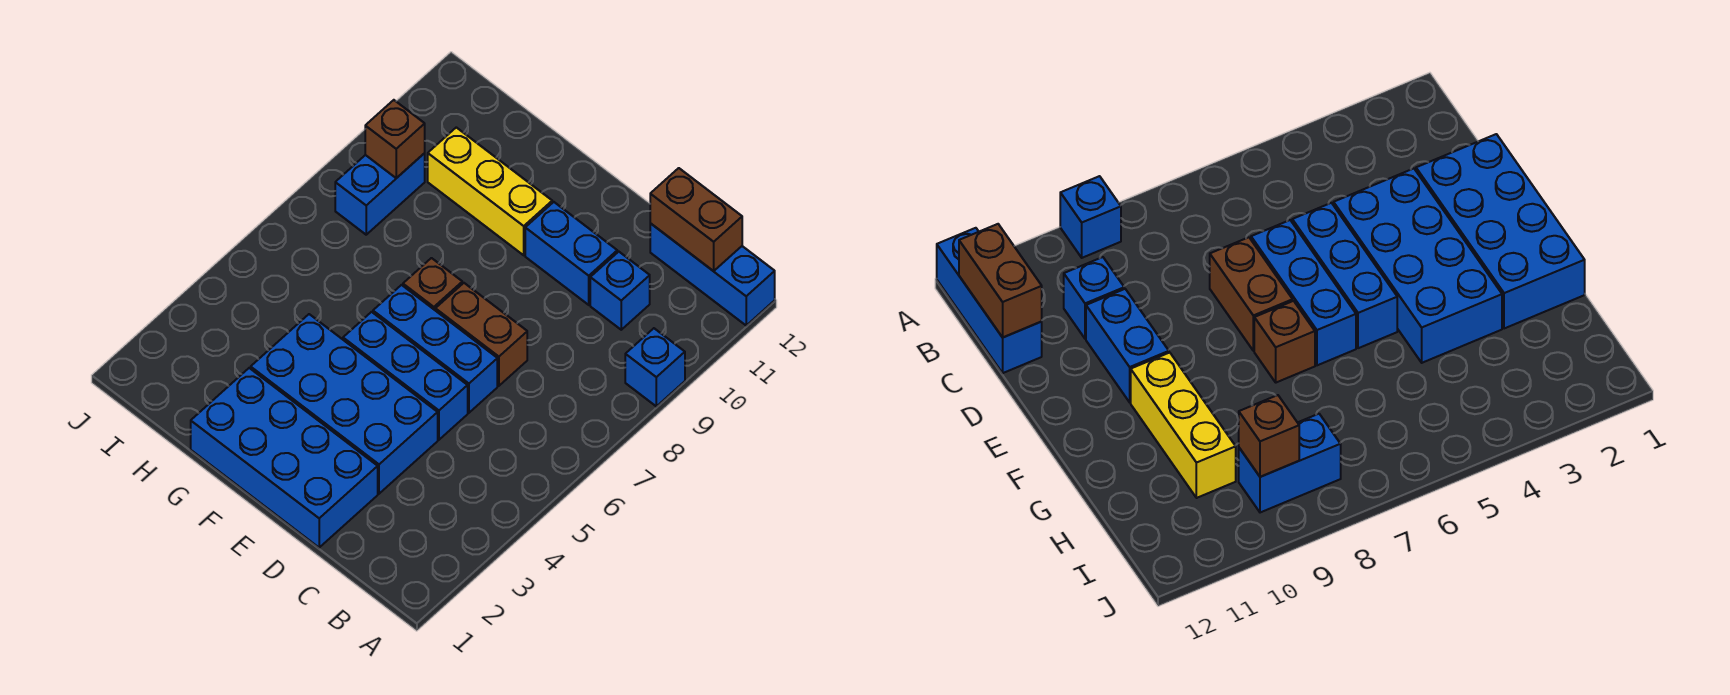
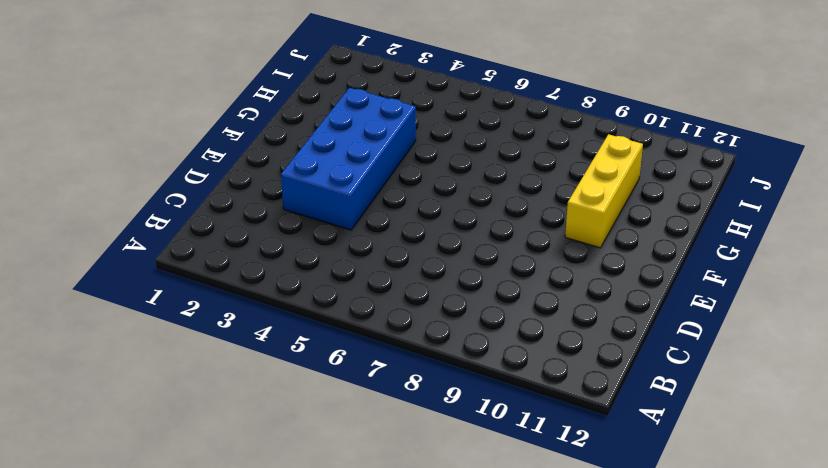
none -> blue brick A9 level 1
none -> blue brick A12:C12 level 1
none -> blue brick C10 level 1

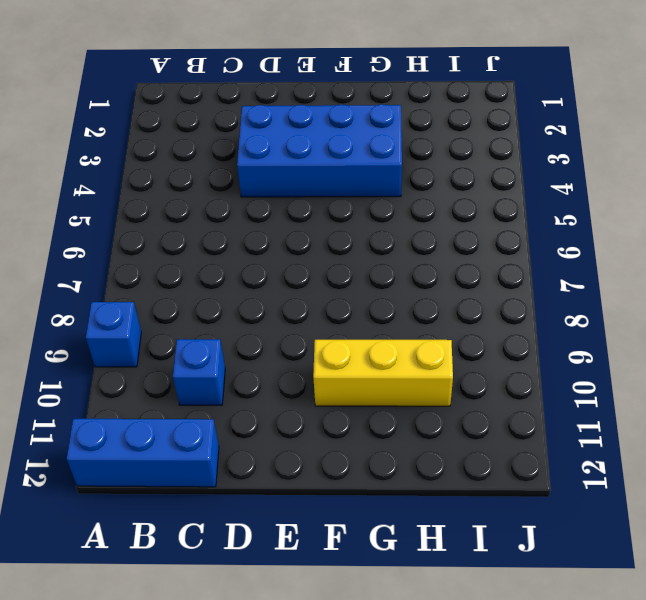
none -> blue brick D1:G2 level 1
none -> blue brick D5:F5 level 1
none -> blue brick D6:F6 level 1

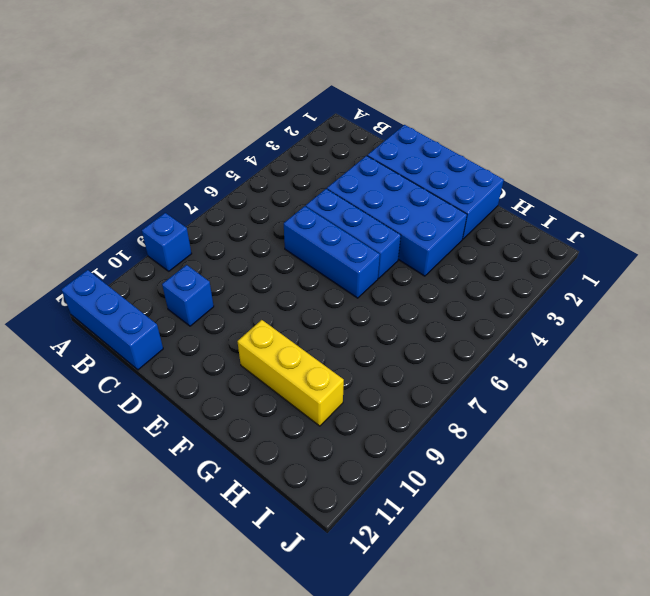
none -> brown brick D7:E7 level 1
none -> blue brick D10:E10 level 1
none -> brown brick F7 level 1

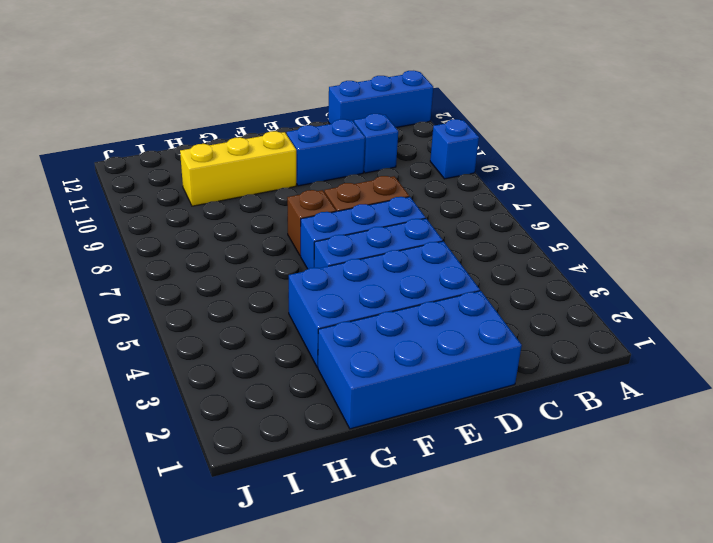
none -> blue brick I8:I9 level 1
none -> brown brick B12:C12 level 2
none -> brown brick I9 level 2

